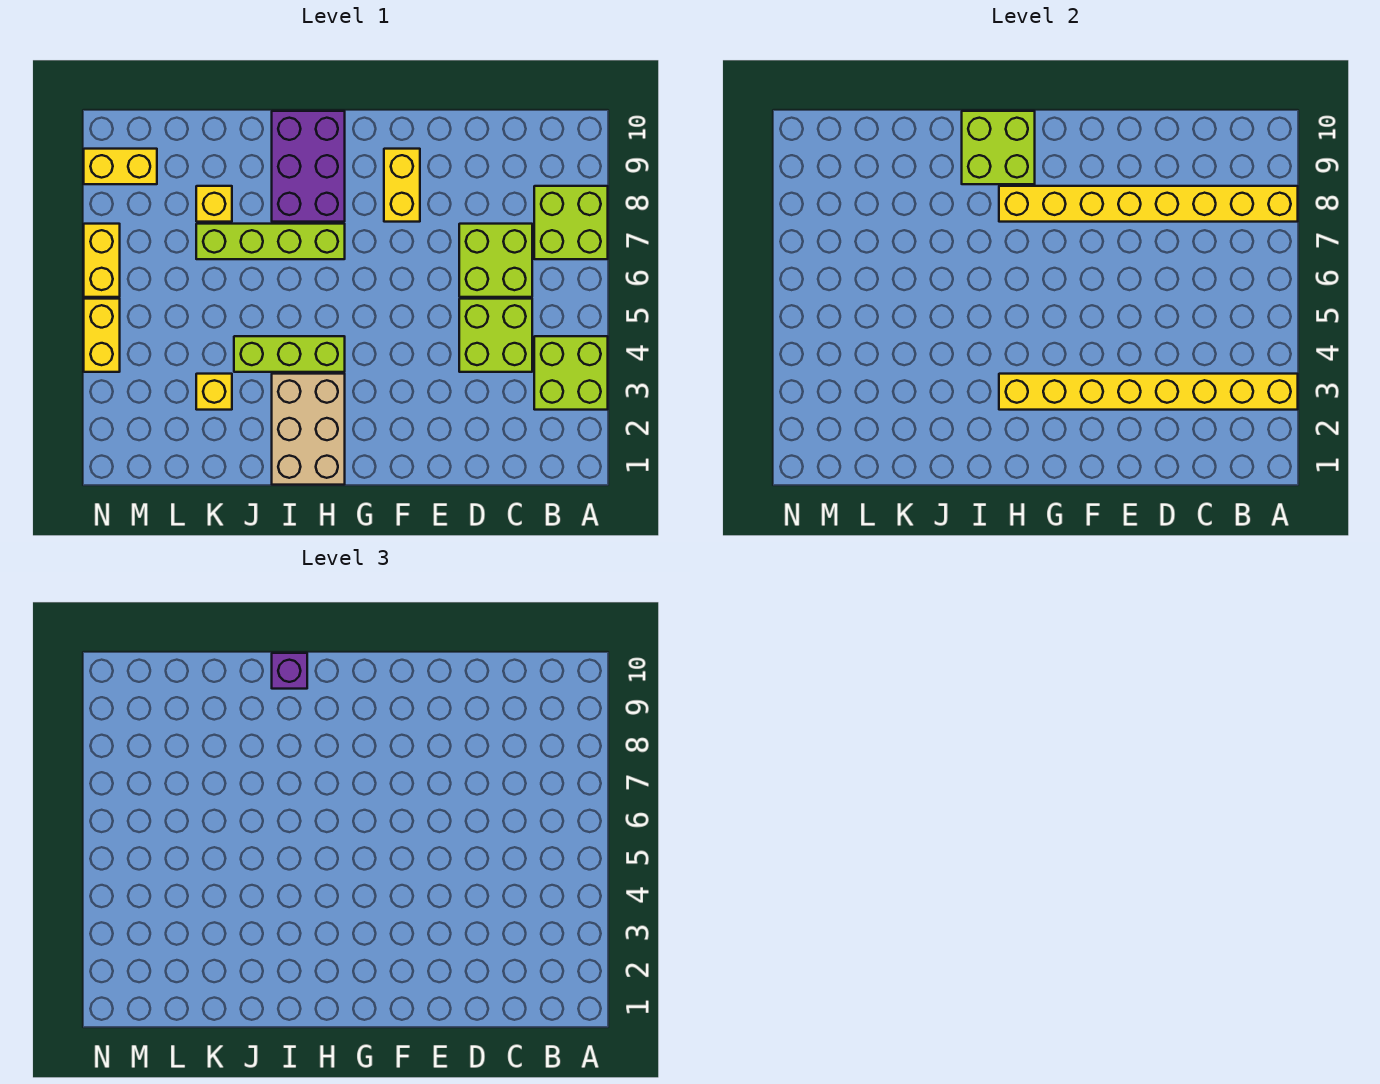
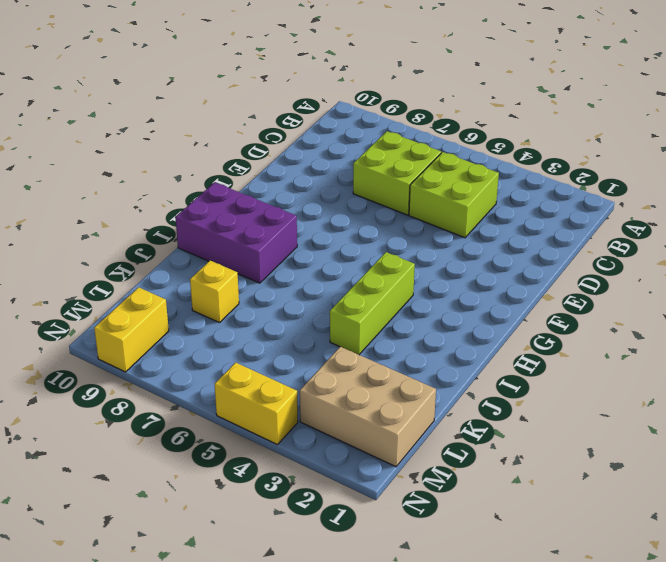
tan brick L1:M3 level 1 -> tan brick H1:I3 level 1
none -> lime brick A3:B4 level 1
none -> lime brick A7:B8 level 1
none -> yellow brick F8:F9 level 1

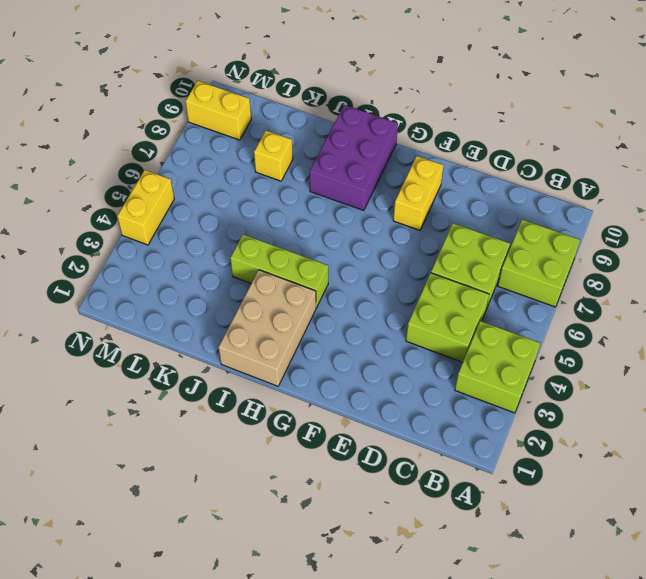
none -> lime brick H7:K7 level 1
none -> yellow brick K3 level 1
none -> yellow brick N6:N7 level 1

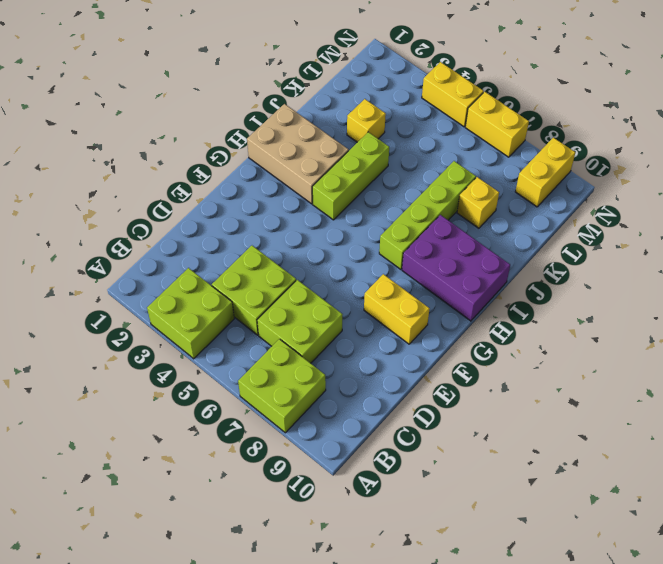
none -> yellow brick A3:H3 level 2
none -> yellow brick A8:H8 level 2
none -> lime brick H9:I10 level 2

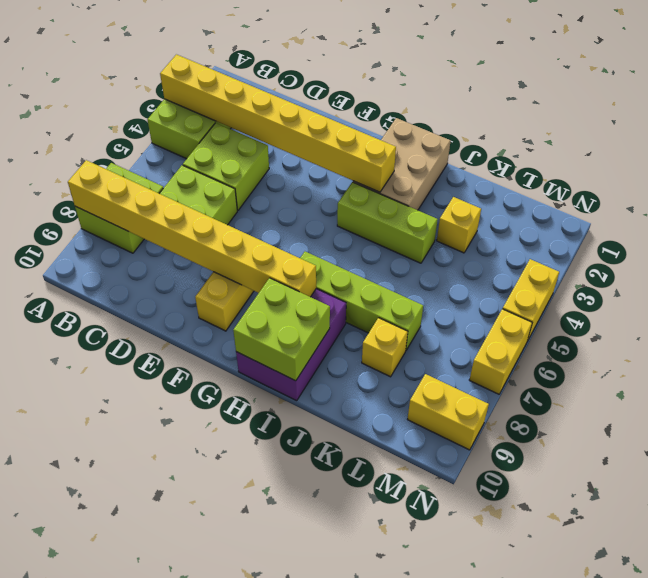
none -> purple brick I10 level 3

